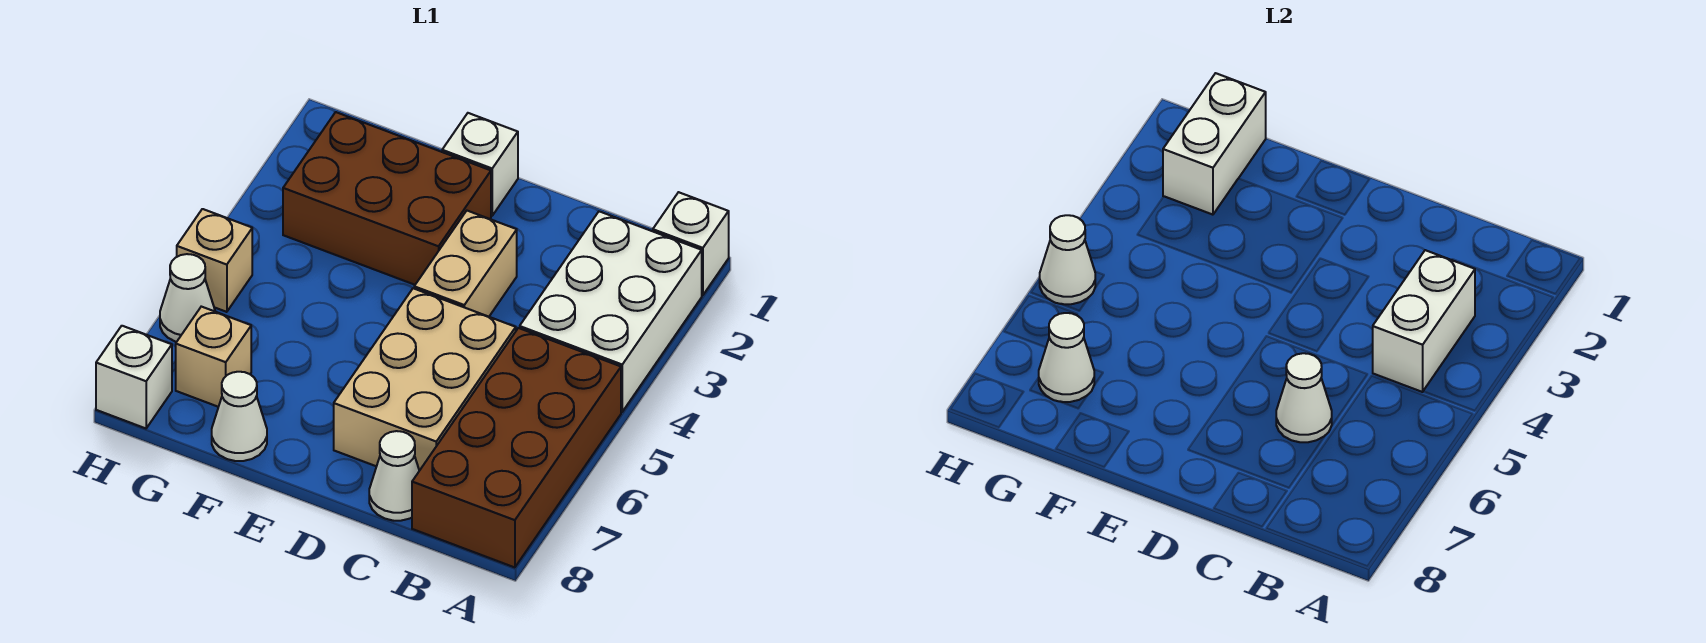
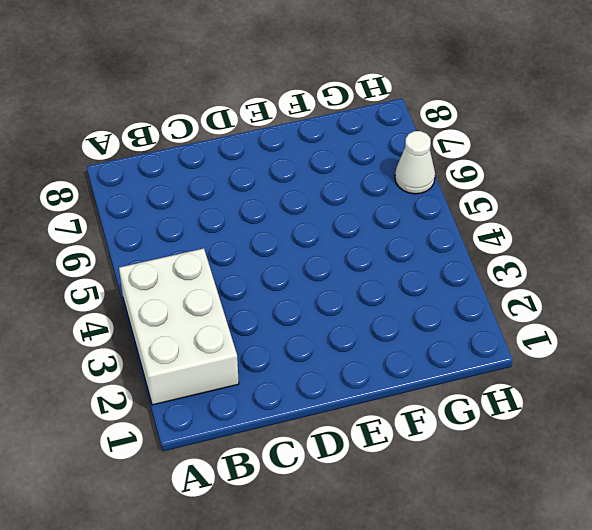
none -> white brick A1 level 1
none -> brown brick A5:B8 level 1
none -> tan brick C5:D7 level 1

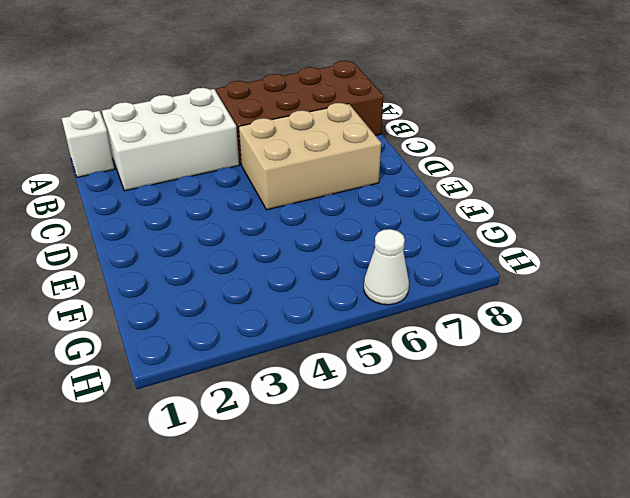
none -> white cone C8 level 1
none -> tan brick D3:D4 level 1
none -> white brick E1 level 1

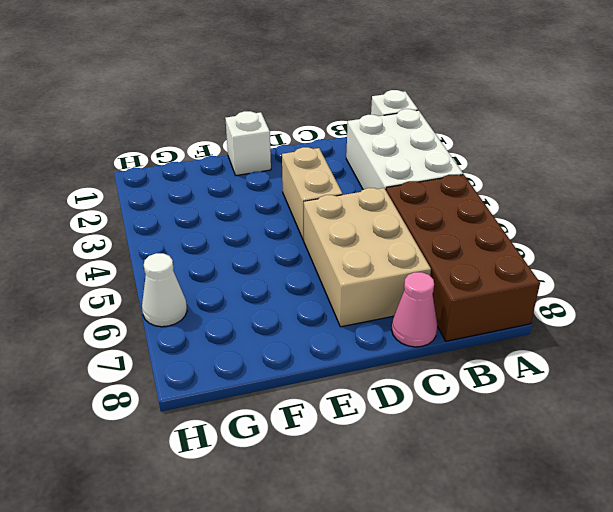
pink cone C8 level 1 -> white cone C8 level 1
none -> brown brick E2:G3 level 1
none -> white cone F8 level 1
none -> tan brick G7 level 1

